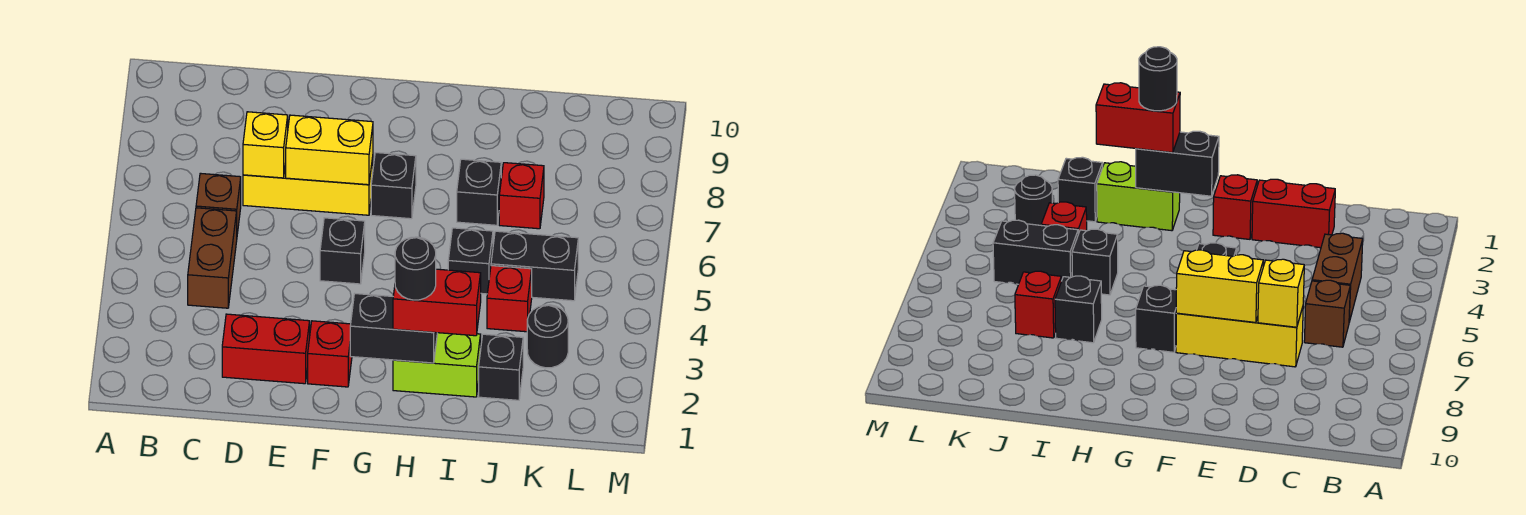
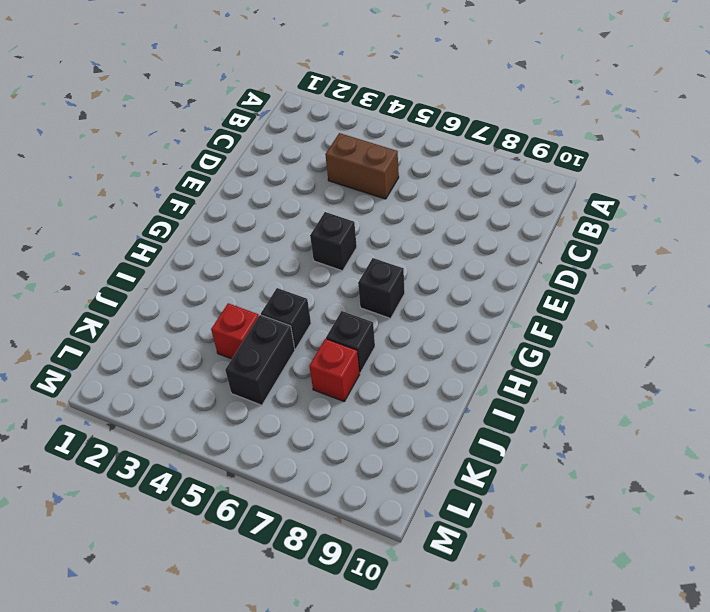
none -> brown brick C6 level 1
none -> red brick D2:E2 level 1
none -> yellow brick D7:F7 level 1

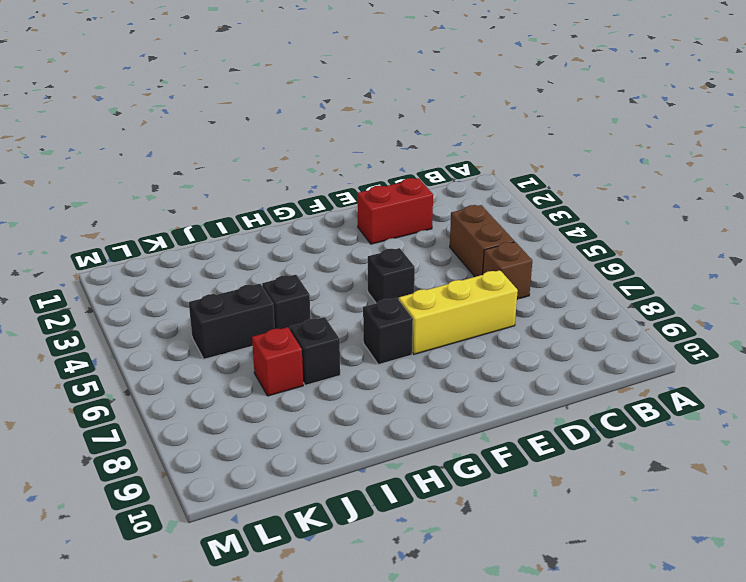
none -> red brick F2 level 1
none -> lime brick H2:I2 level 1
none -> black brick J2 level 1

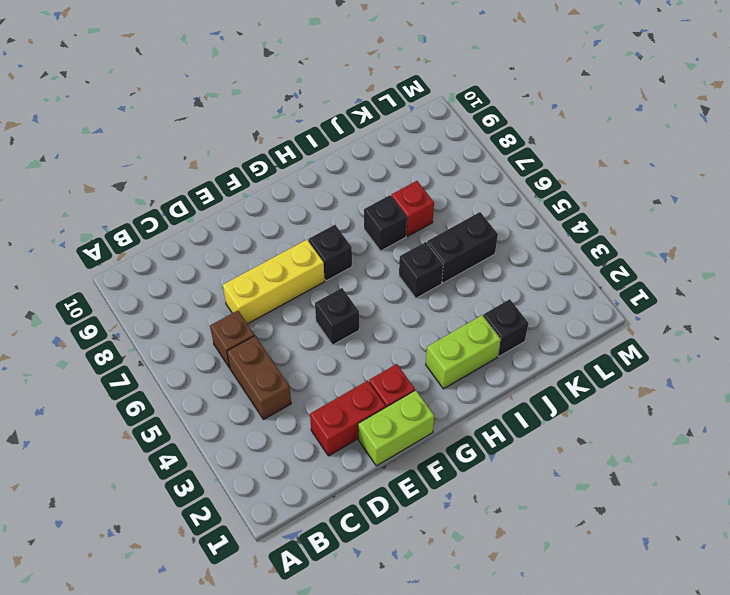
lime brick E1:F1 level 1 -> none
none -> red brick J4 level 1
none -> black round brick K3 level 1
none -> yellow brick D7 level 2

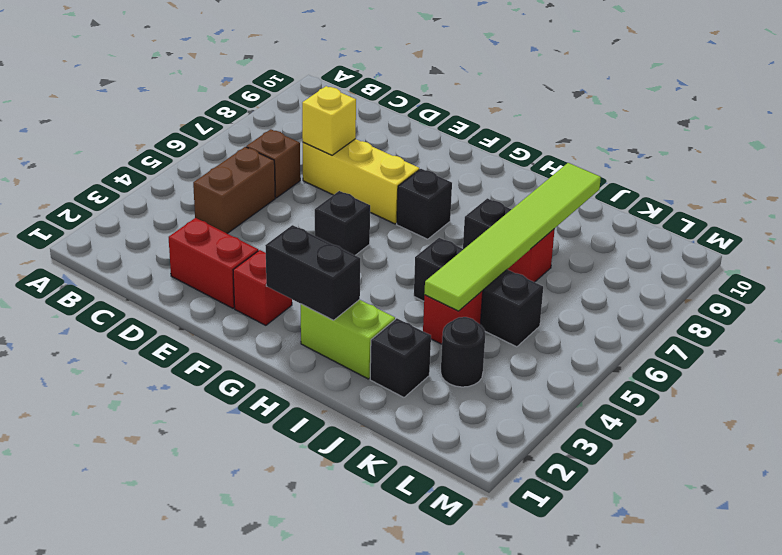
lime tile J4:J9 level 2 -> none
none -> yellow brick E7:F7 level 2
none -> red brick H2:I2 level 3
none -> black round brick H2 level 4

